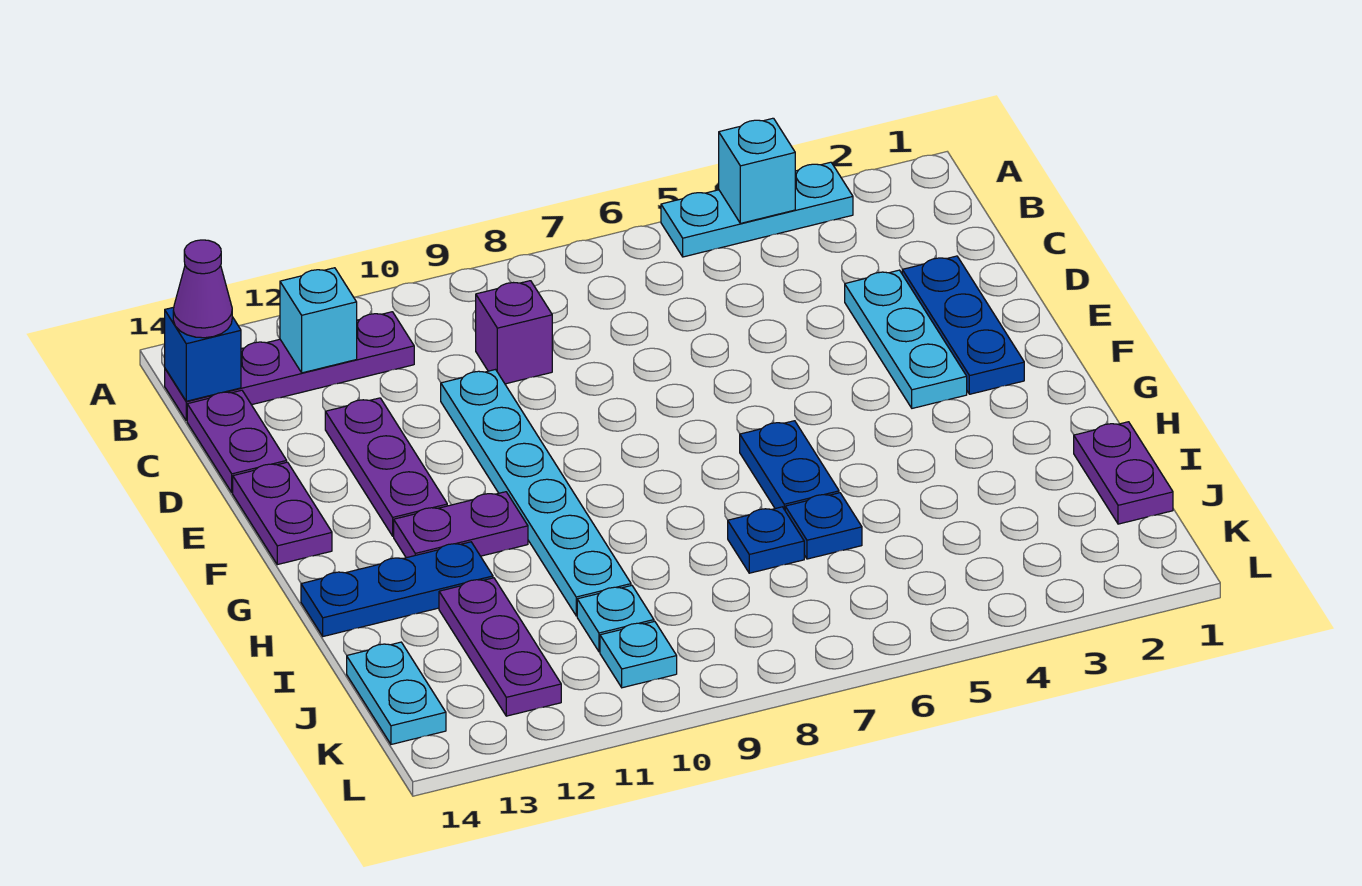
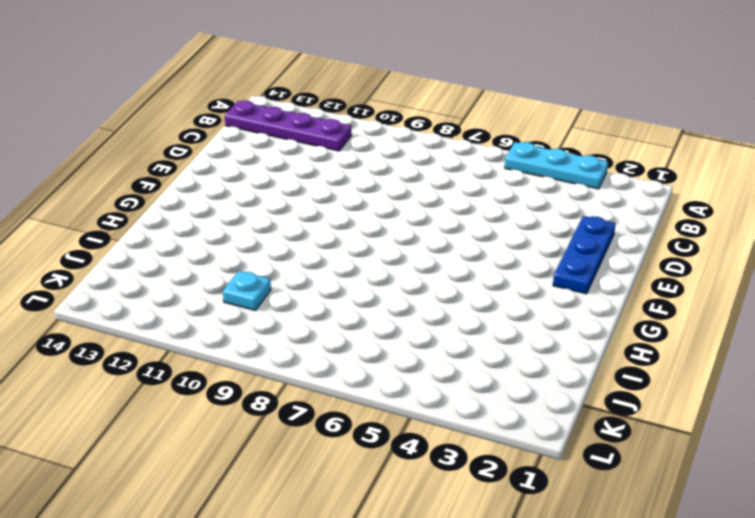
none -> purple brick C9 level 1
none -> purple plate C14:D14 level 1
none -> cyan plate D3:F3 level 1

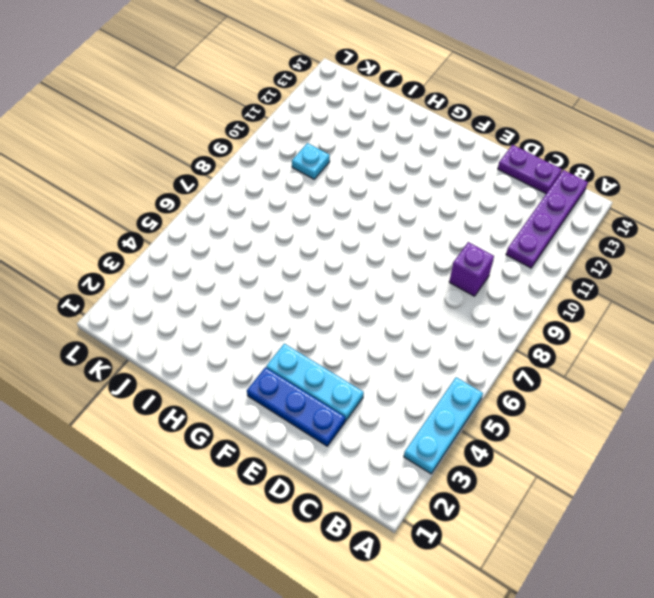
none -> cyan plate D10:I10 level 1
none -> purple plate D12:F12 level 1
none -> purple plate E14:F14 level 1

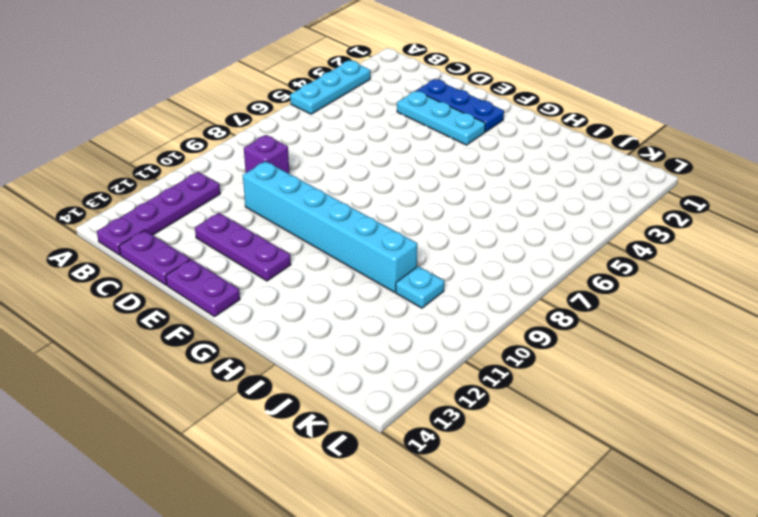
cyan brick D10:I10 level 1 -> cyan plate D10:I10 level 1
none -> blue plate G6:H6 level 1
none -> purple plate G11:G12 level 1
none -> blue plate H12:H14 level 1

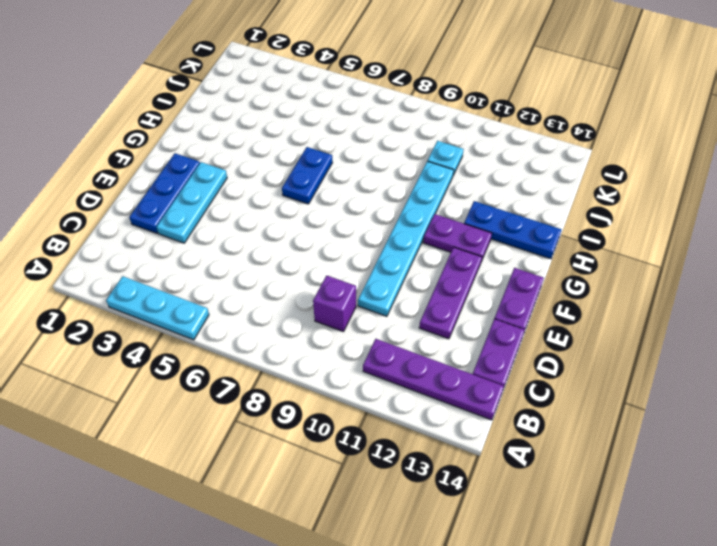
none -> purple plate I1:J1 level 1
none -> blue plate I6 level 1
none -> blue plate I7 level 1

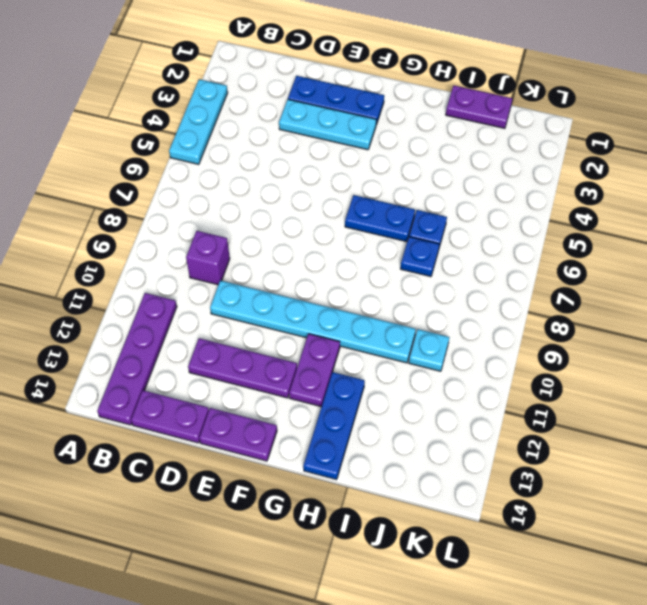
none -> purple plate I12:K12 level 1
none -> cyan plate J14:K14 level 1
none -> cyan plate K10 level 1

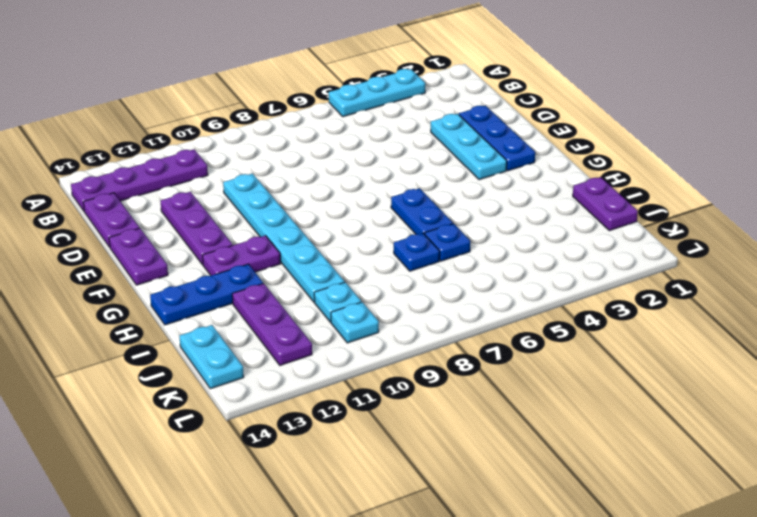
none -> purple brick C9 level 1
none -> cyan brick A4 level 2
none -> cyan brick B12 level 2

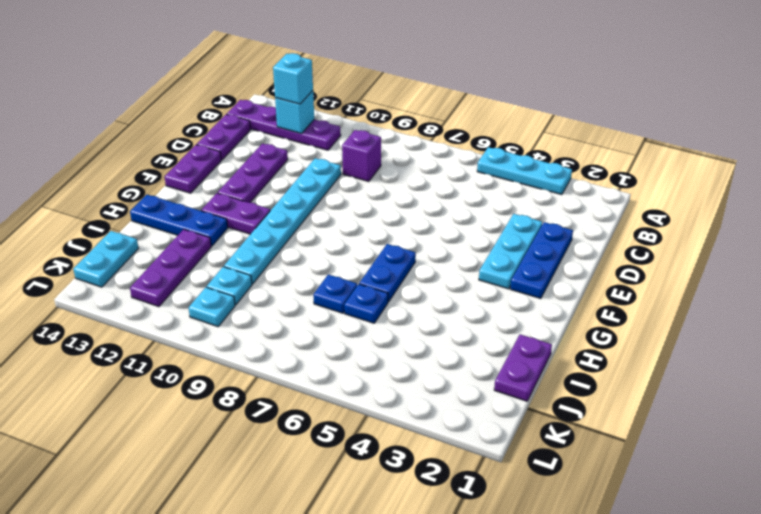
cyan brick B12 level 3 -> cyan brick A4 level 2
none -> blue brick B14 level 2
none -> purple cone B14 level 3

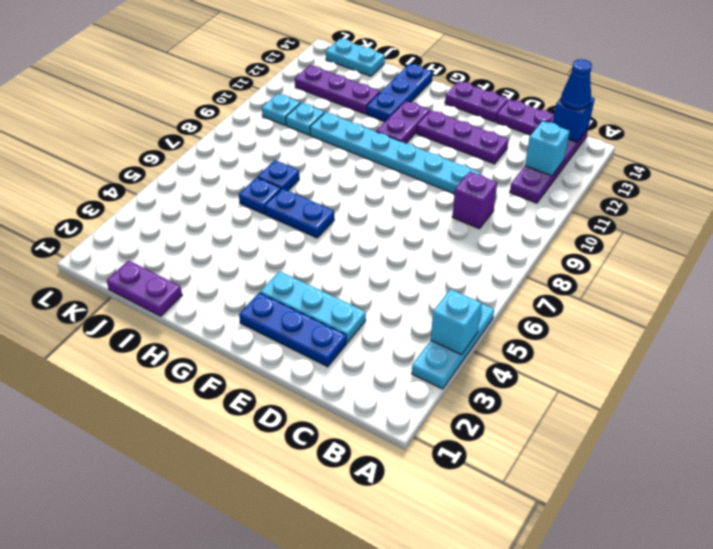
blue cone B14 level 3 -> purple cone B14 level 3

